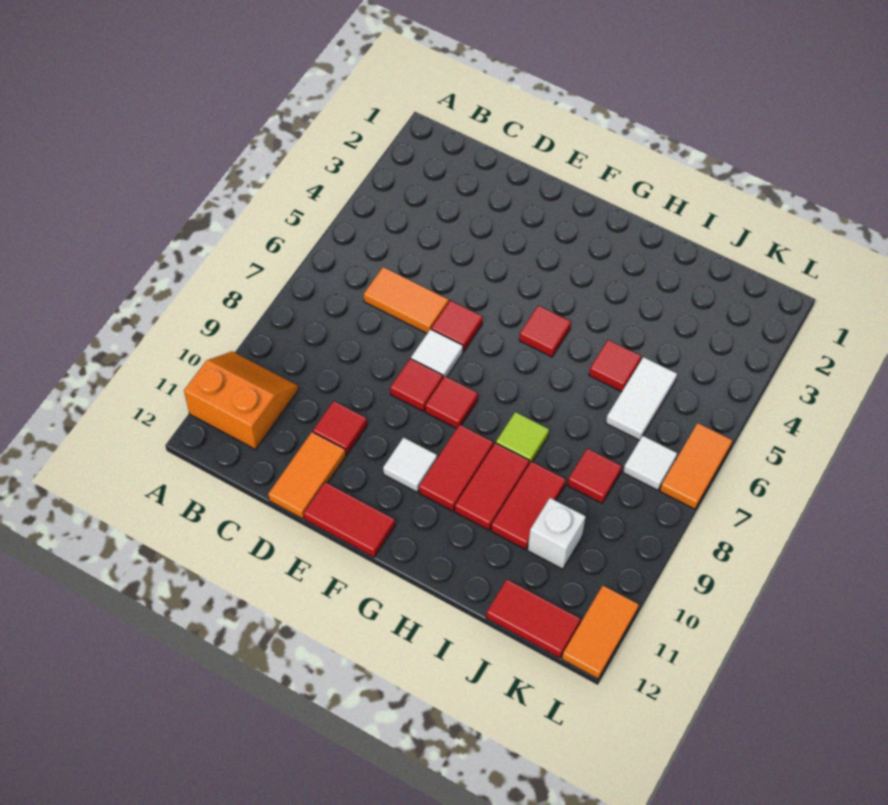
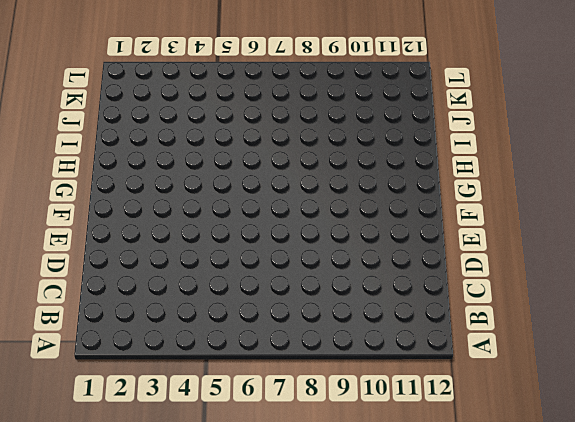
none -> orange slope A10:B11 level 1 top 11
none -> orange tile C6:D6 level 1
none -> red tile D10 level 1

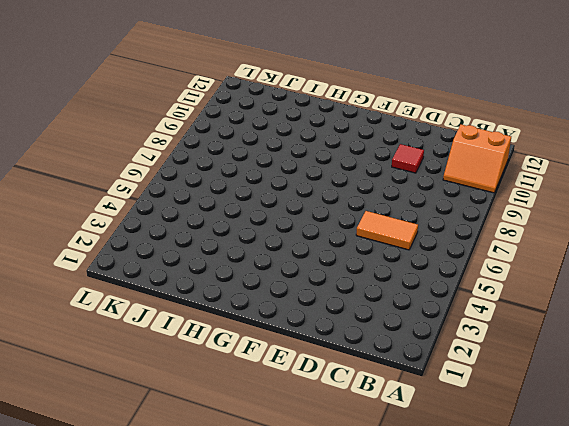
none -> orange tile D11:D12 level 1
none -> red tile E6 level 1
none -> white tile E7 level 1

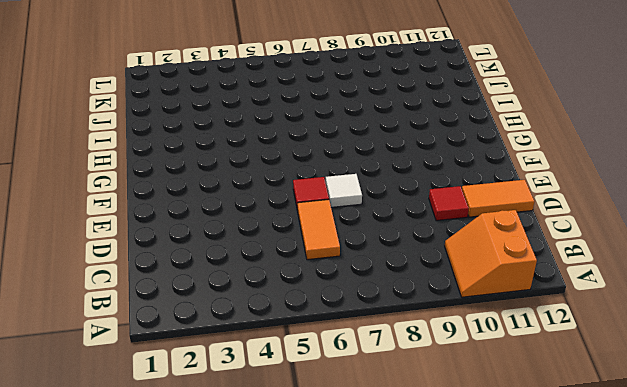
none -> red tile E8 level 1
none -> red tile E12:F12 level 1
none -> red tile F8 level 1

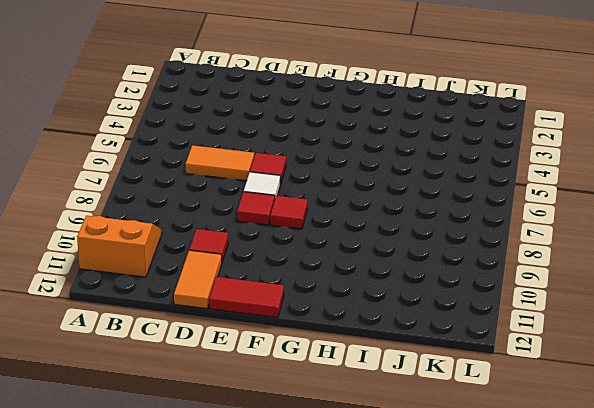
none -> white tile F10 level 1
none -> red tile G5 level 1
none -> red tile G9:G10 level 1

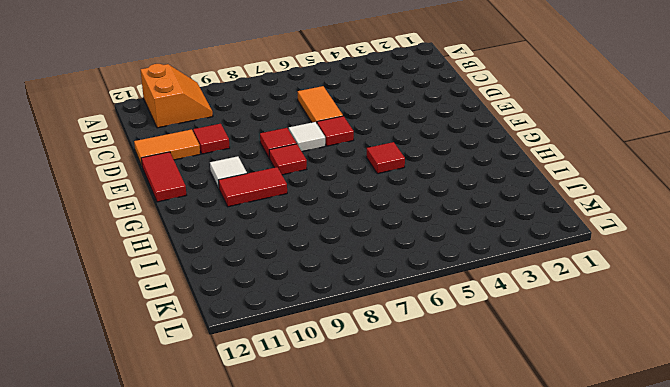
none -> lime tile H8 level 1
none -> red tile H9:H10 level 1
none -> red tile I5 level 1

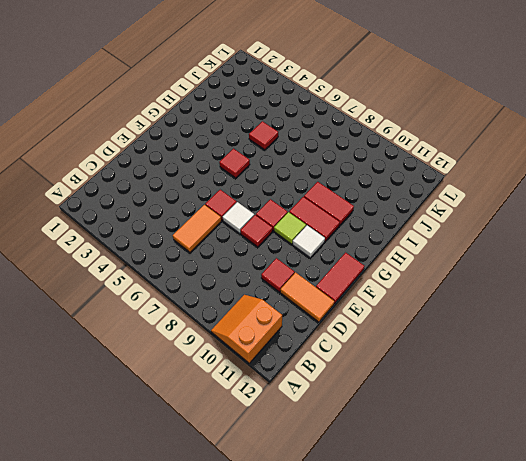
lime tile F9 level 1 -> lime tile H8 level 1
none -> red tile I9:I10 level 1
none -> white tile J5:J6 level 1
none -> red tile J8 level 1

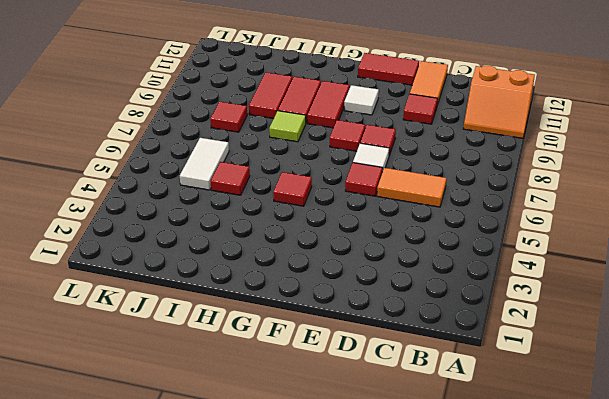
none -> white brick J10 level 1
none -> red tile J12:K12 level 1
none -> white tile K7 level 1

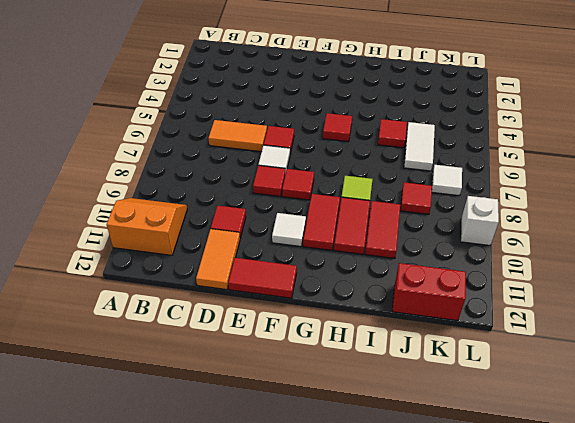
red brick J12:K12 level 1 -> red tile J12:K12 level 1
white brick L9 level 1 -> white brick J10 level 1
none -> orange tile L6:L7 level 1
none -> orange tile L11:L12 level 1

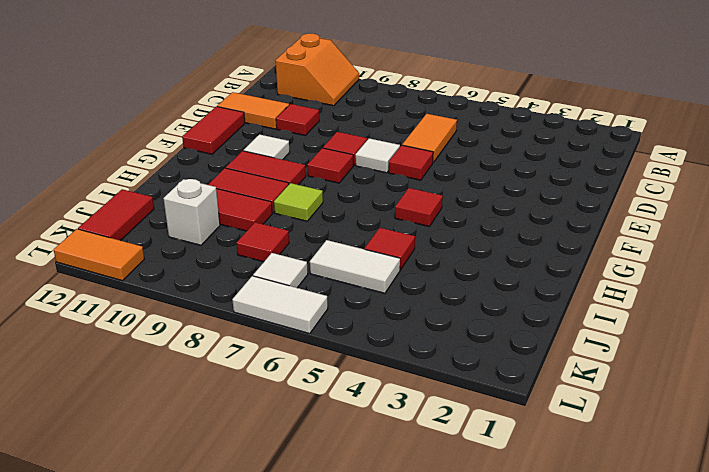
white tile L6:L7 level 1 -> orange tile L6:L7 level 1

